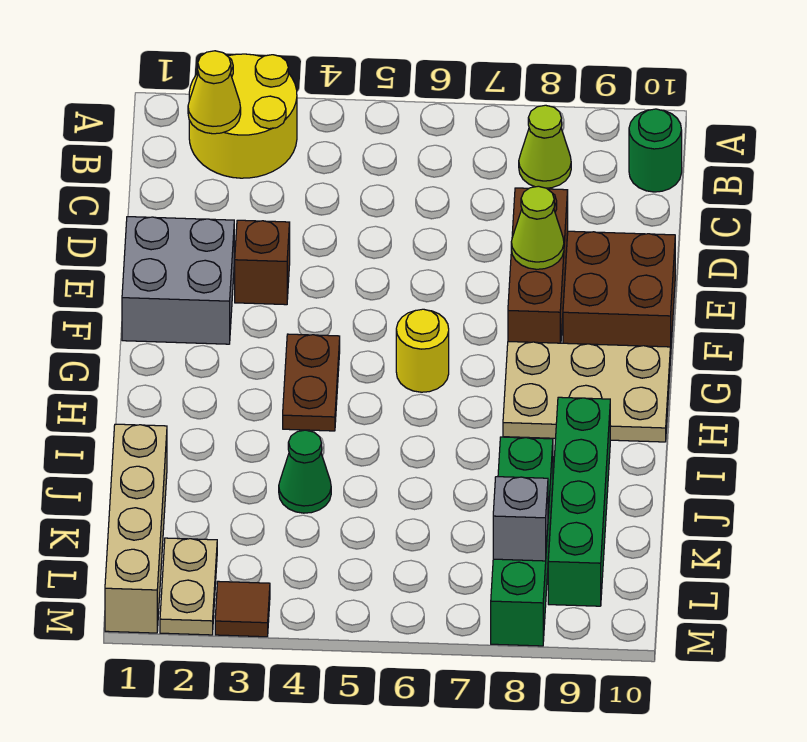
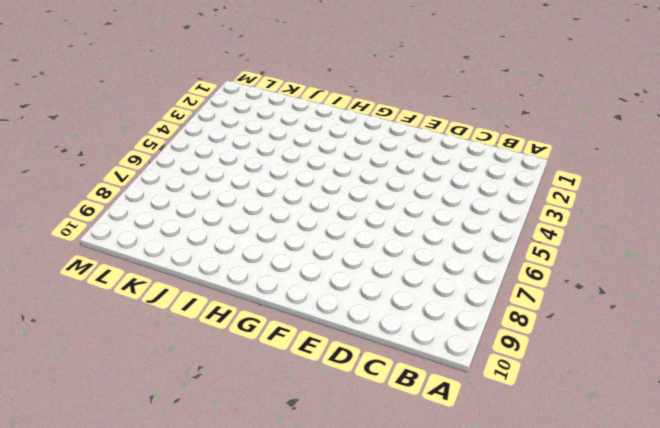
none -> yellow round brick A2:B3 level 1
none -> lime cone B8 level 1
none -> green round brick B10 level 1

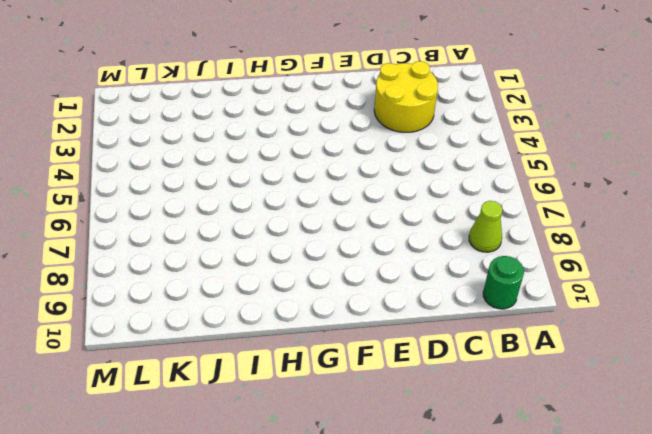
yellow round brick C2:D3 level 1 -> yellow round brick A2:B3 level 1
none -> brown brick D8:F8 level 1
none -> grey brick E1:F2 level 1
none -> brown brick E3 level 1

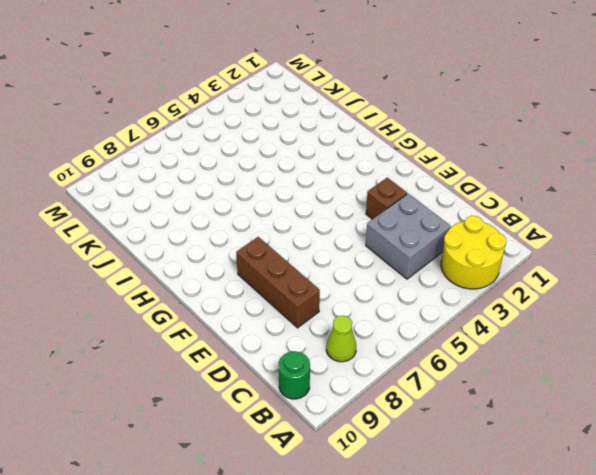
grey brick C3:D4 level 1 -> grey brick E1:F2 level 1
none -> brown brick E9:F10 level 1
none -> brown plate G4:H4 level 1
none -> yellow round brick G6 level 1

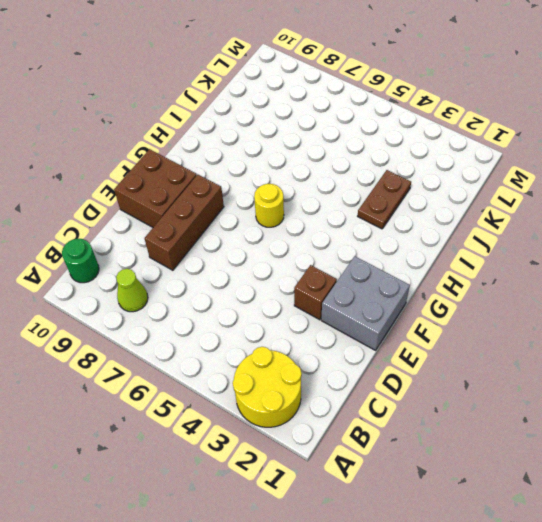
brown plate I3:J3 level 1 -> brown plate G4:H4 level 1
none -> tan plate G8:H10 level 1
none -> green brick I9:L9 level 1
none -> tan brick J1:M1 level 1

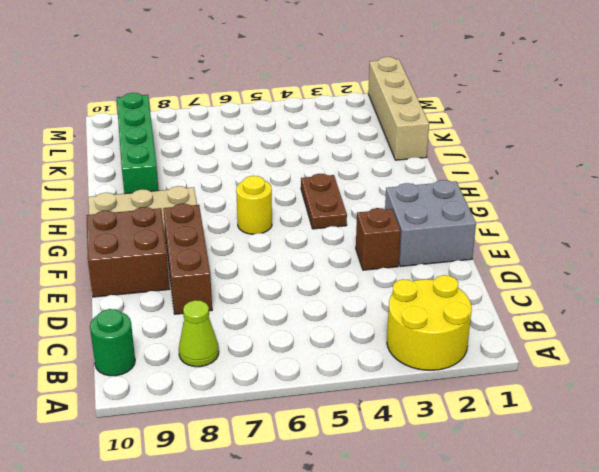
none -> green cone J4 level 1
none -> green brick J8:M8 level 1
none -> tan plate L2:M2 level 1

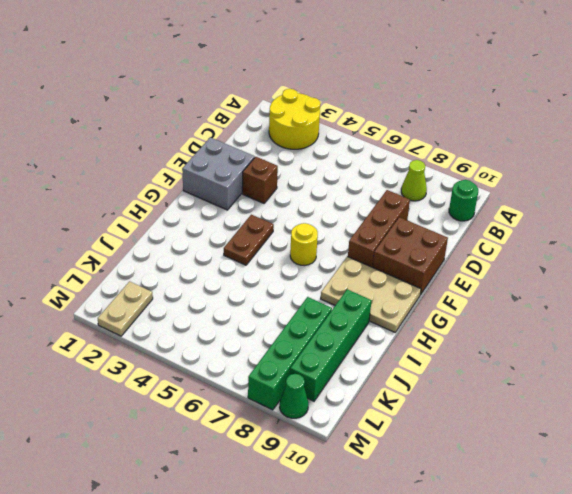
green cone M9 level 1 -> green cone J4 level 1
none -> tan brick J1:M1 level 1
none -> brown tile M3 level 1
none -> yellow cone B2 level 2

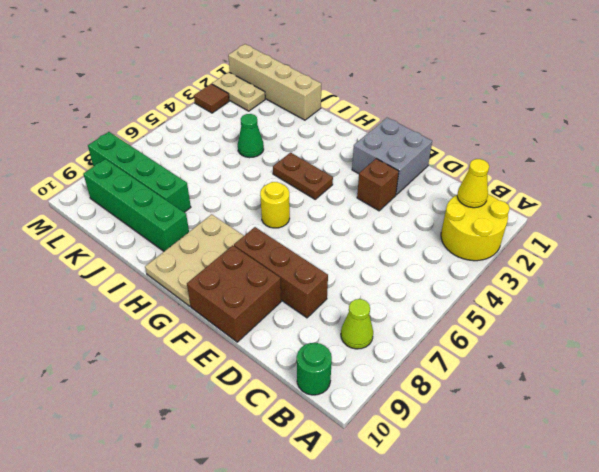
none -> lime cone E8 level 2
none -> grey brick L8 level 2

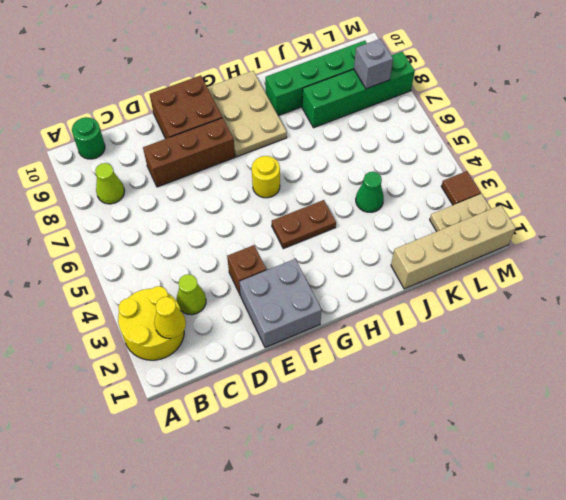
lime cone C3 level 1 -> lime cone E8 level 2

